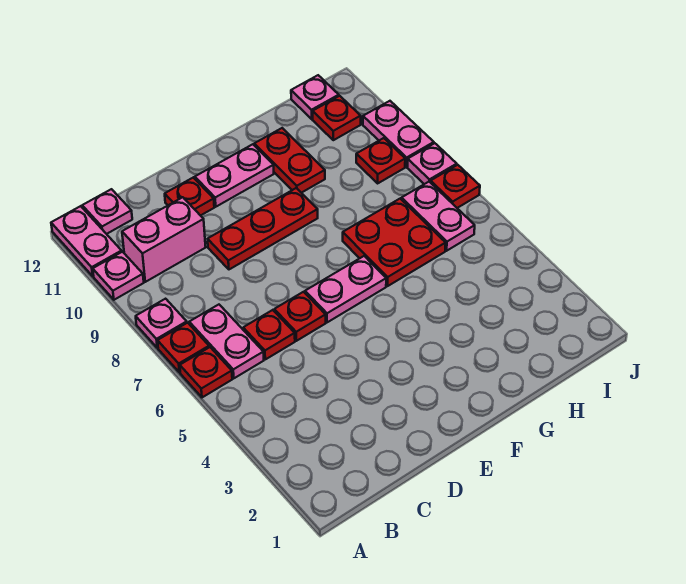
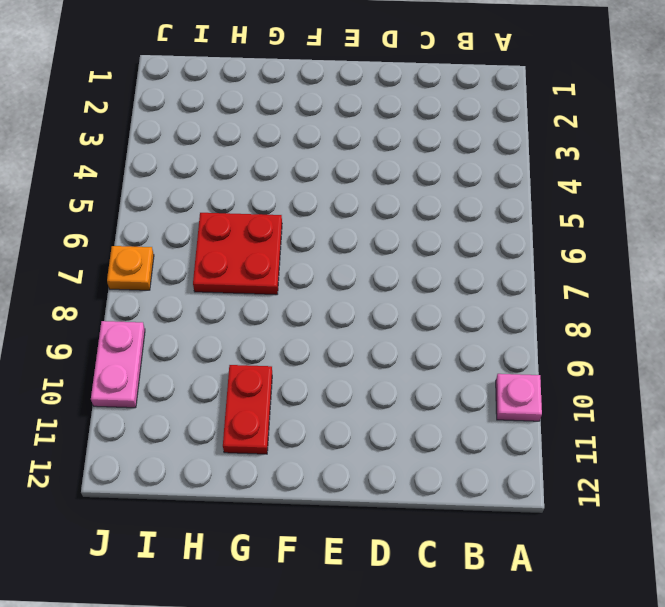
orange plate J7 level 1 -> red plate J7 level 1
none -> red plate A6 level 1
none -> red plate A7 level 1
none -> pink plate A8 level 1

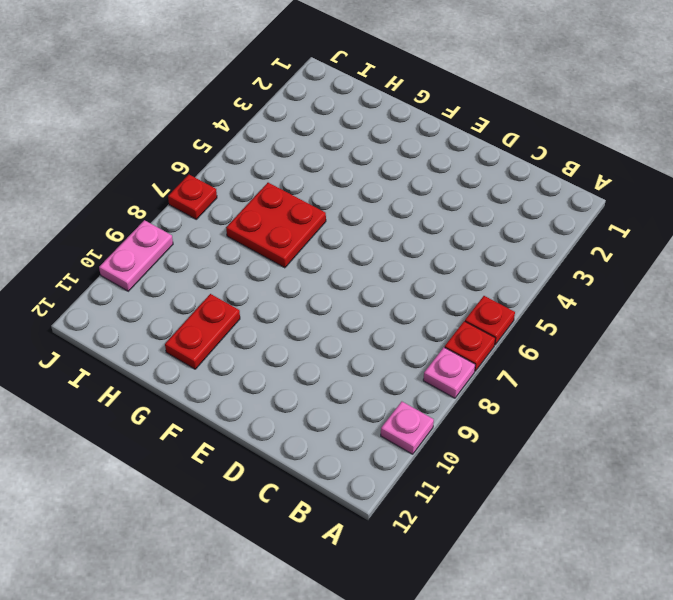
none -> pink plate A11:A12 level 1
none -> pink plate B6:B7 level 1
none -> pink brick B10:C10 level 1

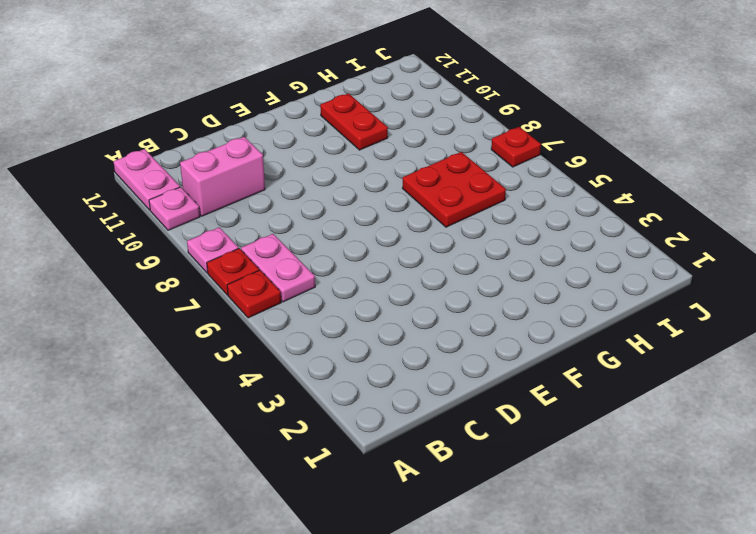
none -> pink plate B12 level 1
none -> red plate C6 level 1
none -> red plate D6 level 1

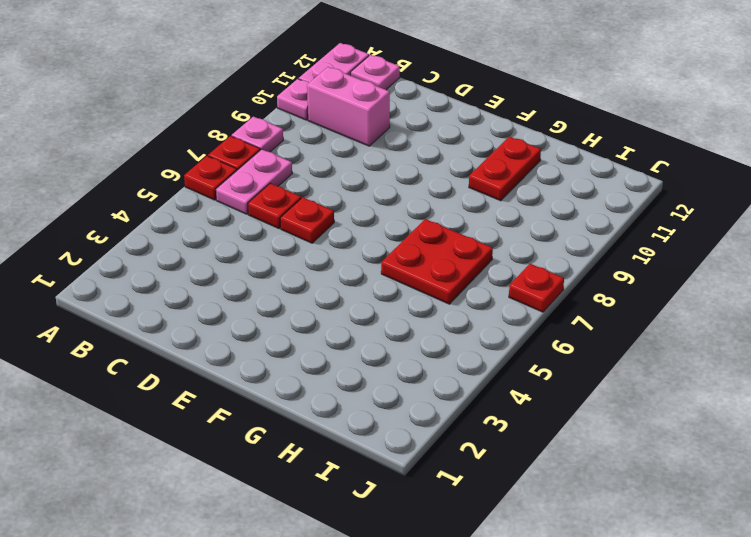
none -> red plate D9:F9 level 1
none -> red plate D11 level 1
none -> pink plate E6:F6 level 1

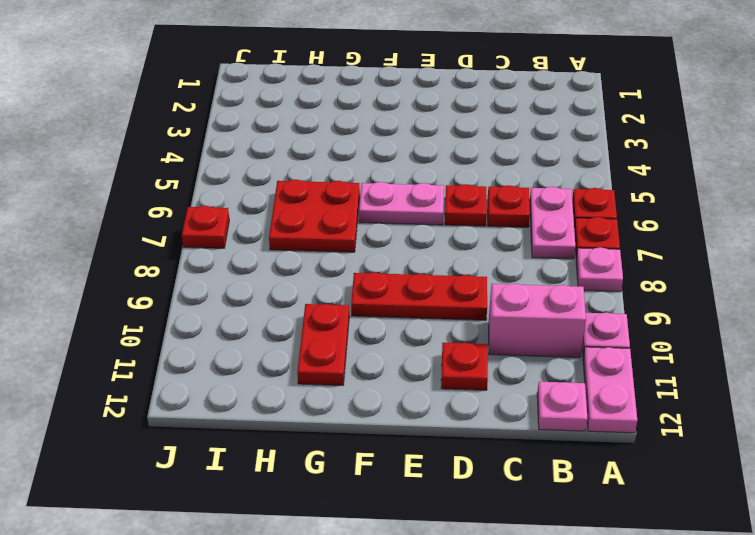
none -> pink plate E11:F11 level 1
none -> pink plate I6:I7 level 1
none -> red plate I9 level 1

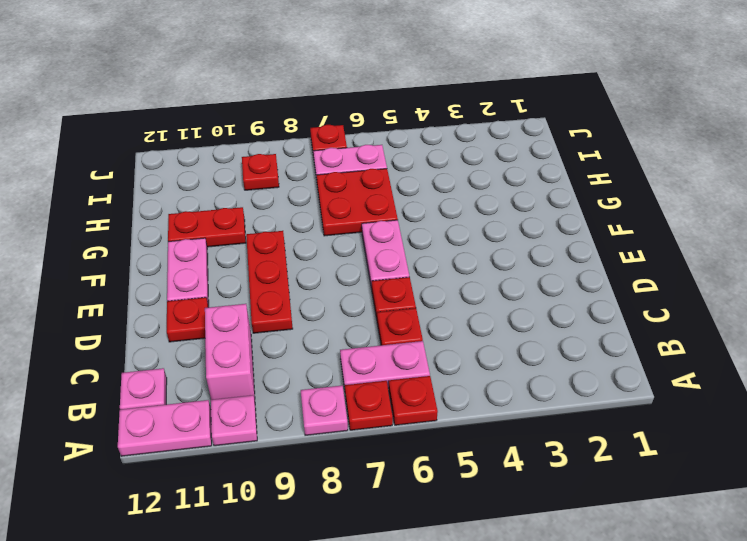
none -> red plate I11 level 1
none -> pink plate I12 level 1
none -> pink plate J8 level 1

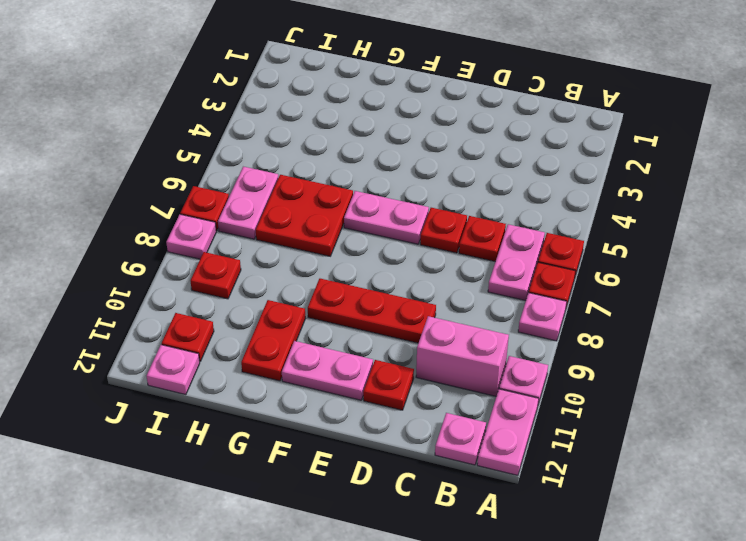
none -> pink plate J9:J10 level 1

